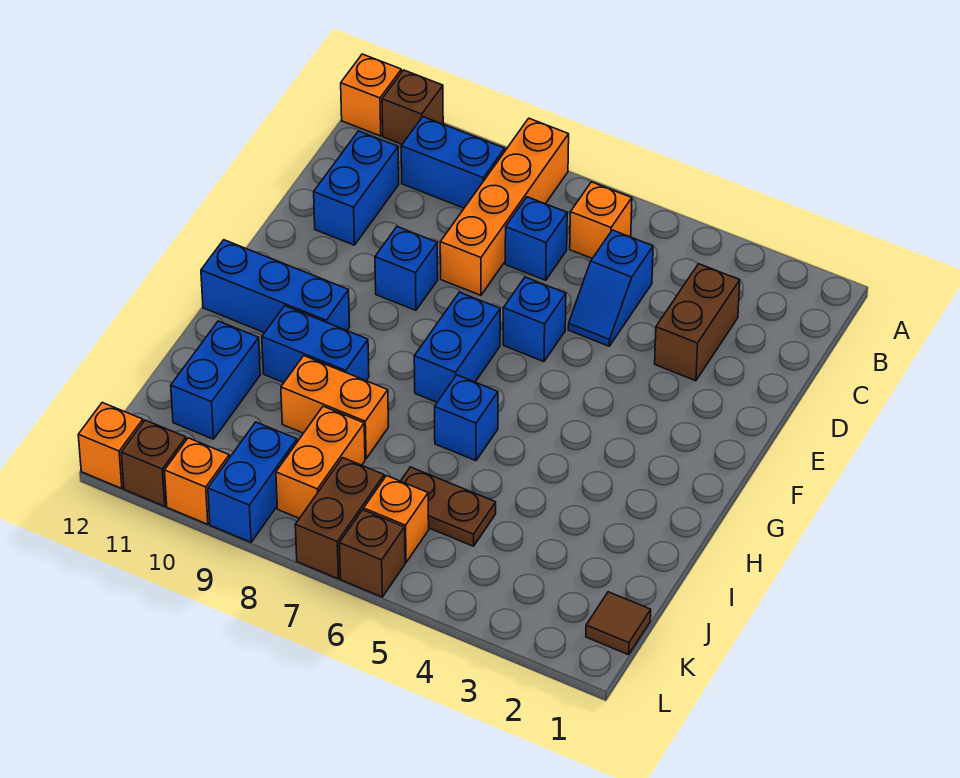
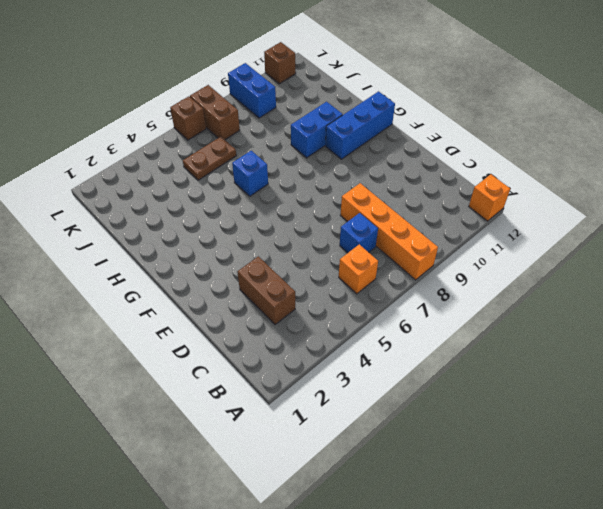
none -> brown brick A11 level 1
none -> blue brick B9:B10 level 1
none -> blue slope C5:D5 level 1 top C

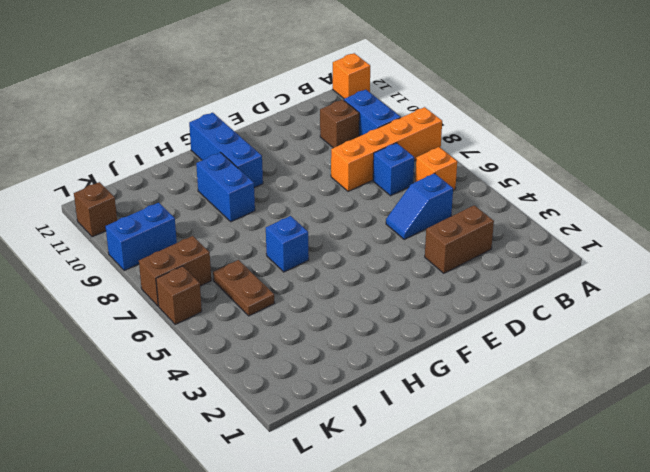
brown brick C10 level 1 -> brown brick A11 level 1
none -> blue brick C11:D11 level 1
none -> blue brick E6 level 1
none -> blue brick E9 level 1

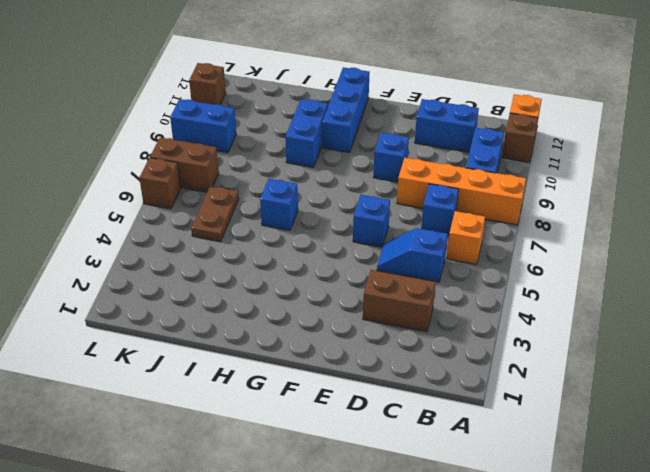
none -> blue brick F7:G7 level 1
none -> orange brick I8:I9 level 1
none -> blue brick I11:J11 level 1

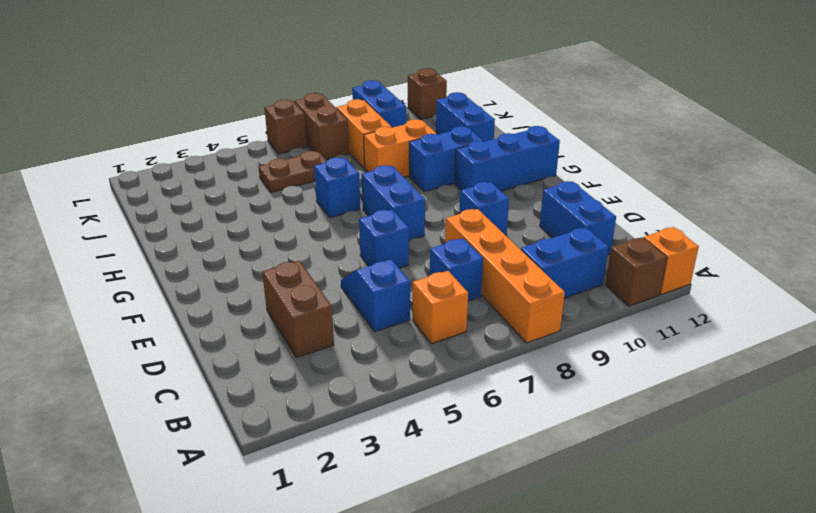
none -> brown tile K1 level 1
none -> orange brick K6 level 1
none -> orange brick L10 level 1

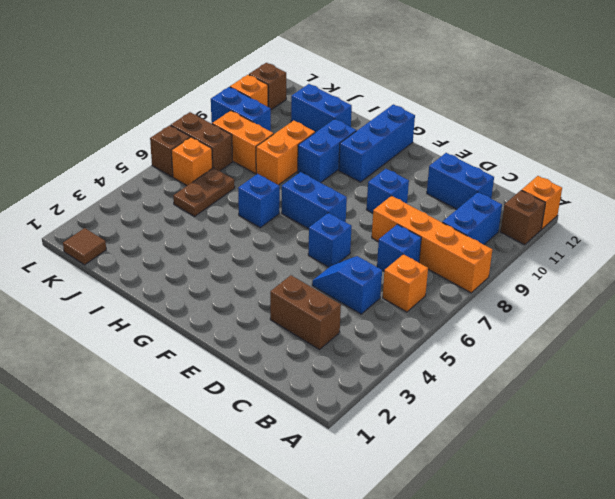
none -> orange brick L12 level 1

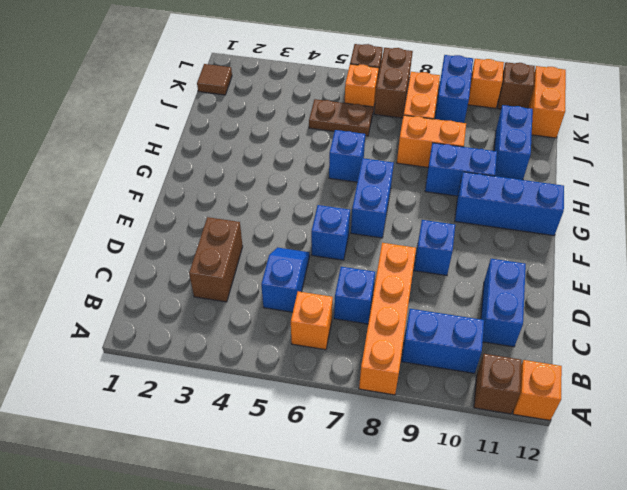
orange brick K12:L12 level 1 -> orange brick L12 level 1

